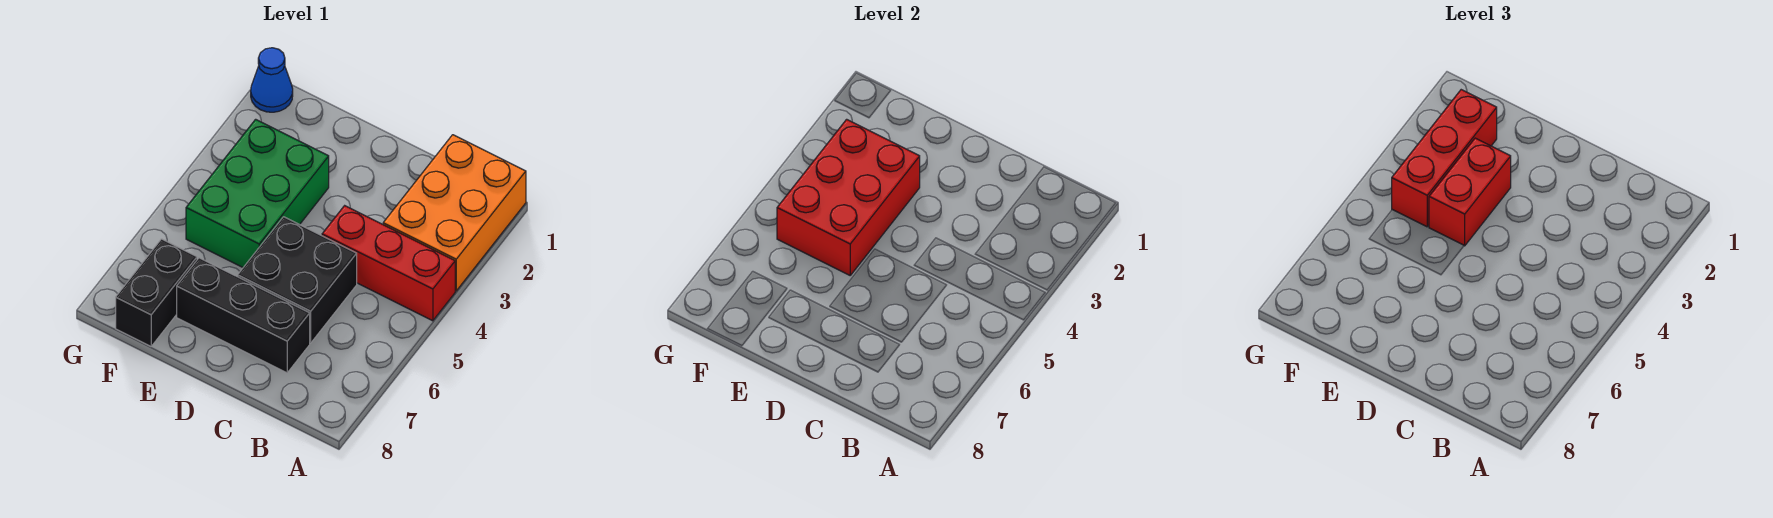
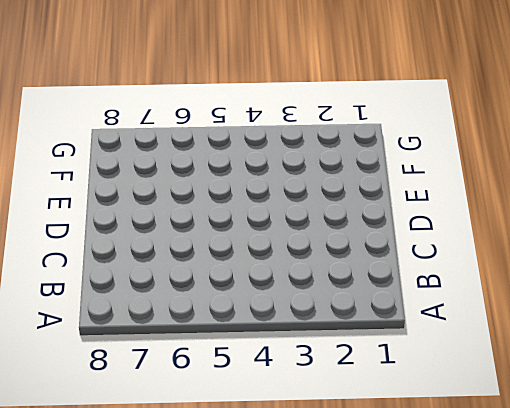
none -> orange brick A1:B3 level 1
none -> red brick A4:C4 level 1

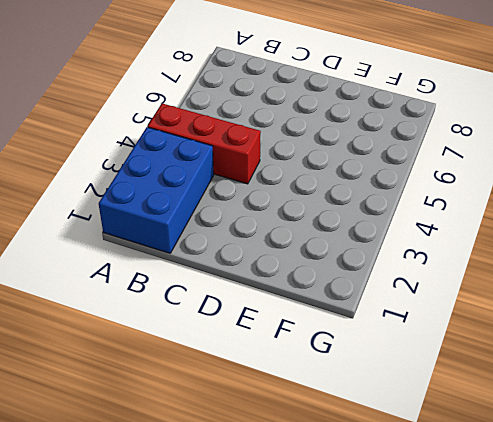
blue brick A1:B3 level 1 -> orange brick A1:B3 level 1
none -> black brick C5:D6 level 1
none -> black brick C7:E7 level 1

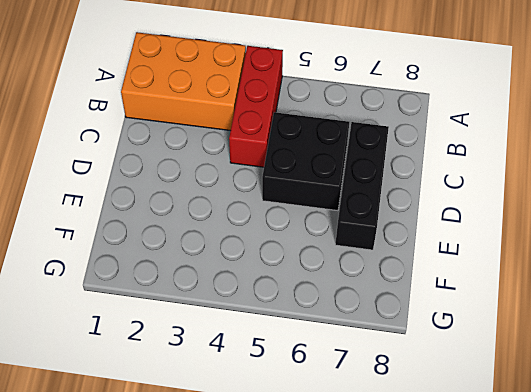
none -> green brick E3:F5 level 1
none -> black brick F7:F8 level 1

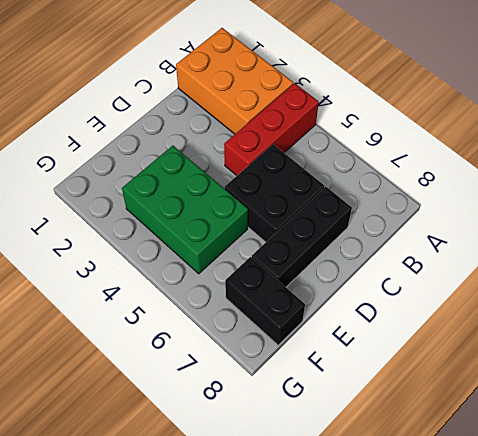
none -> blue cone G1 level 1
none -> red brick E3:F5 level 2

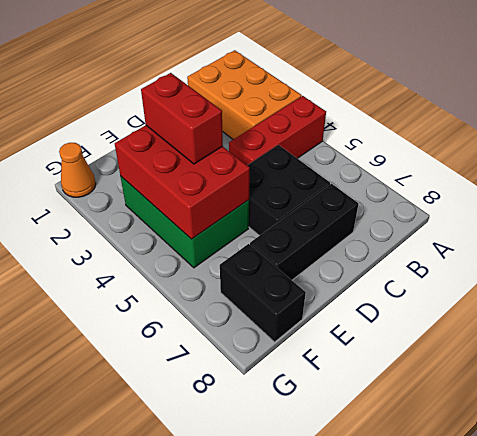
orange cone G1 level 1 -> blue cone G1 level 1
none -> red brick F2:F4 level 3

